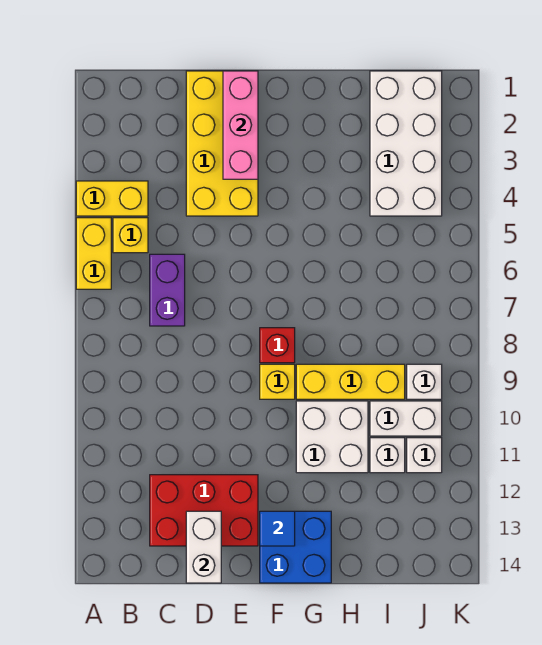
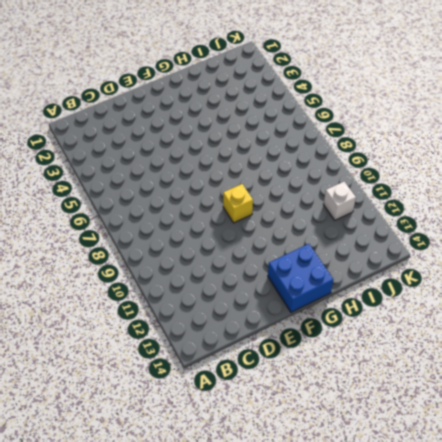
none -> yellow brick A4:B4 level 1
none -> yellow brick A5:A6 level 1
none -> yellow brick B5 level 1

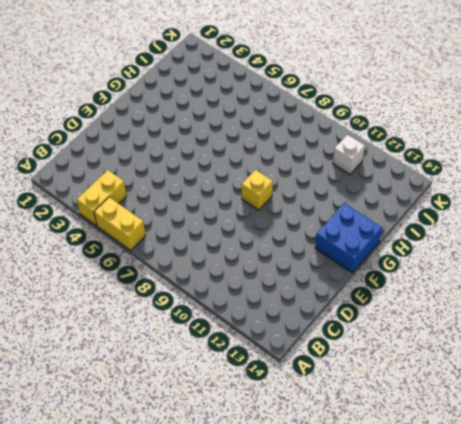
none -> yellow brick B5 level 1
none -> purple brick C6:C7 level 1
none -> red brick C12:E13 level 1

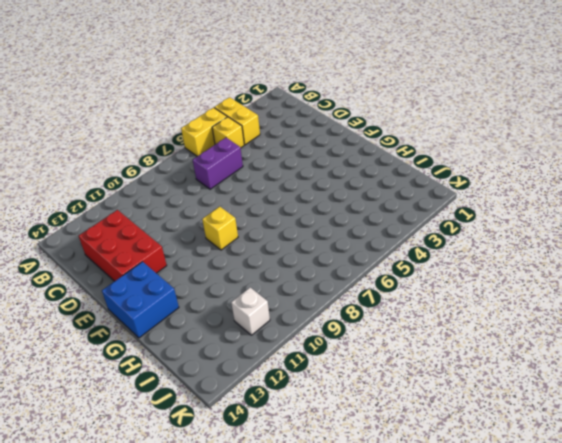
none -> yellow brick D1:E4 level 1
none -> red brick F8 level 1
none -> yellow brick G9:I9 level 1

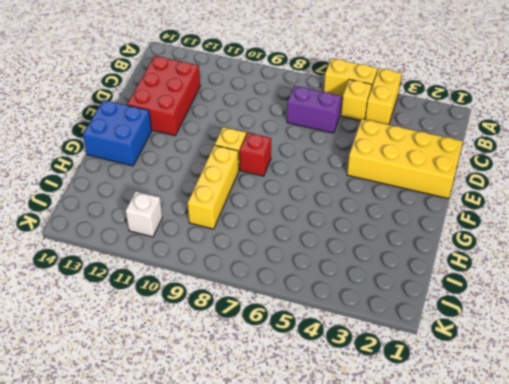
none -> white brick G10:H11 level 1
none -> white brick I1:J4 level 1
none -> white brick I10:J10 level 1

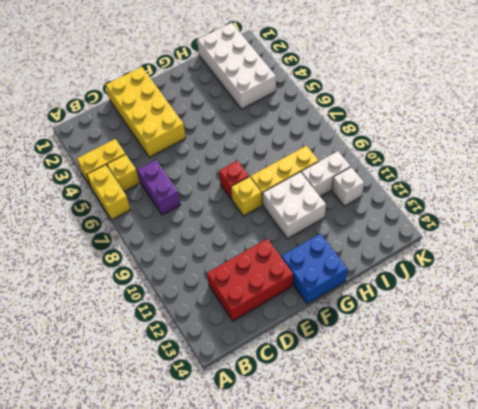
none -> white brick I11 level 1
none -> white brick J9 level 1
none -> white brick D13:D14 level 2

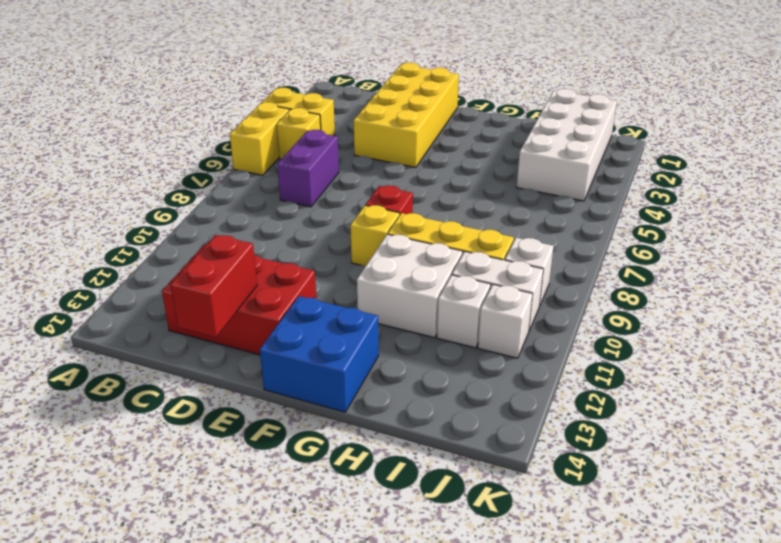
red brick D13:D14 level 2 -> white brick D13:D14 level 2
none -> pink brick E1:E3 level 2
none -> blue tile F13 level 2

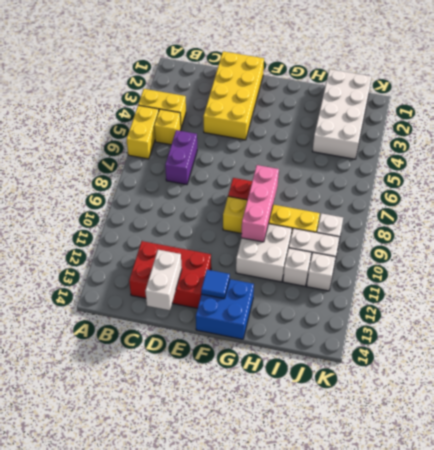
pink brick G8:G10 level 2 -> pink brick E1:E3 level 2

